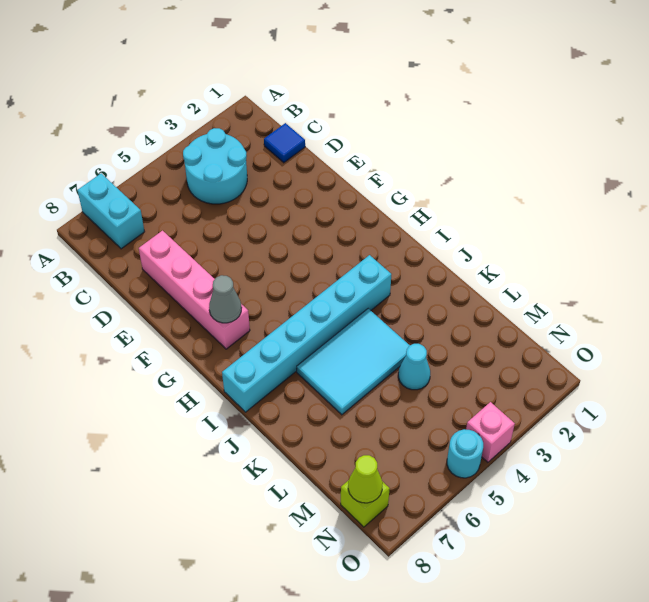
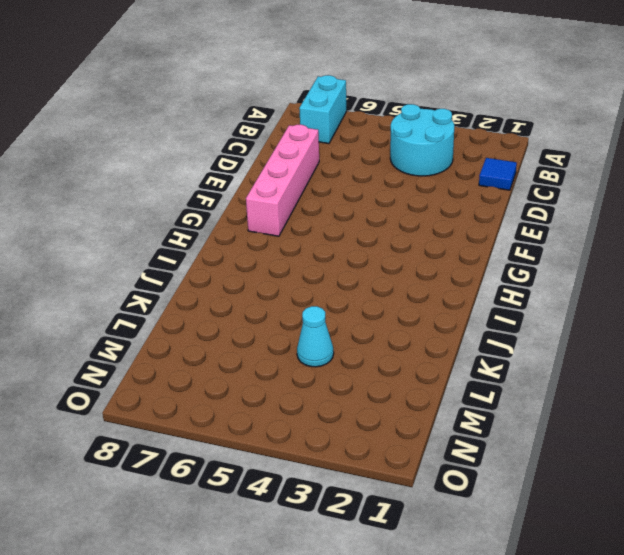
none -> cyan brick I3:I8 level 1
none -> cyan tile J4:K6 level 1
none -> lime brick N8 level 1

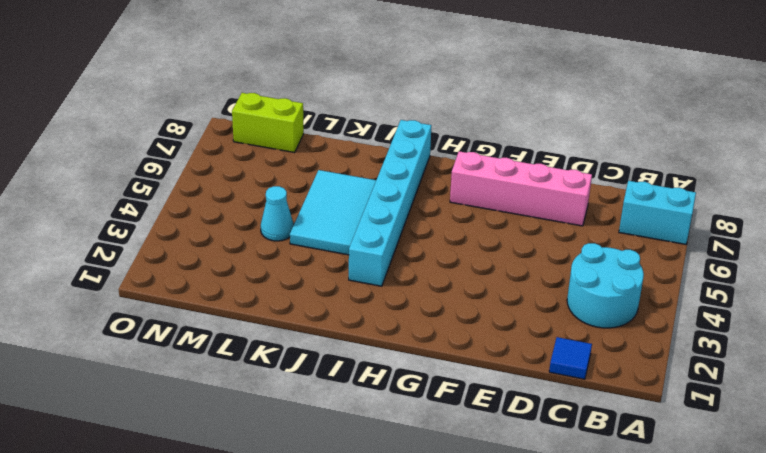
lime brick M8:N8 level 1 -> lime brick N8 level 1
none -> pink brick O4 level 1
none -> cyan round brick O5 level 1
none -> grey cone G7 level 2

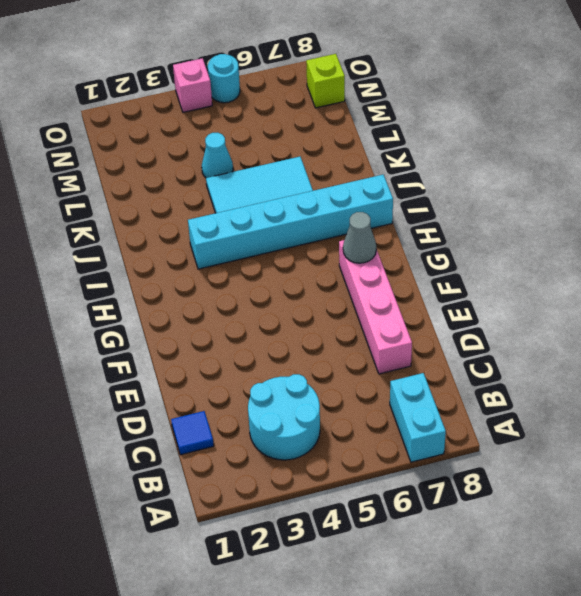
none -> lime cone N8 level 2

